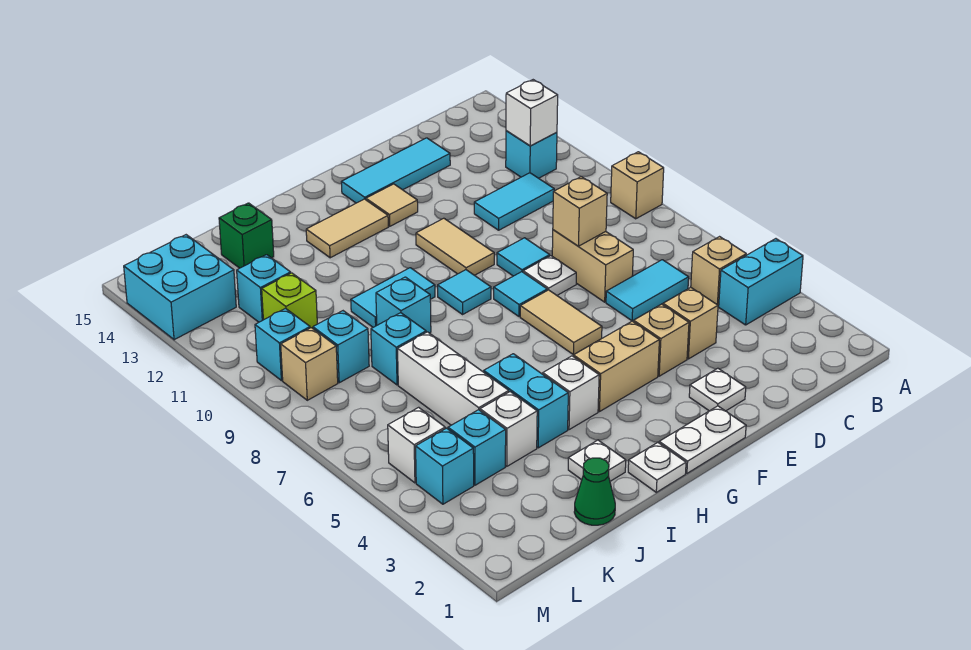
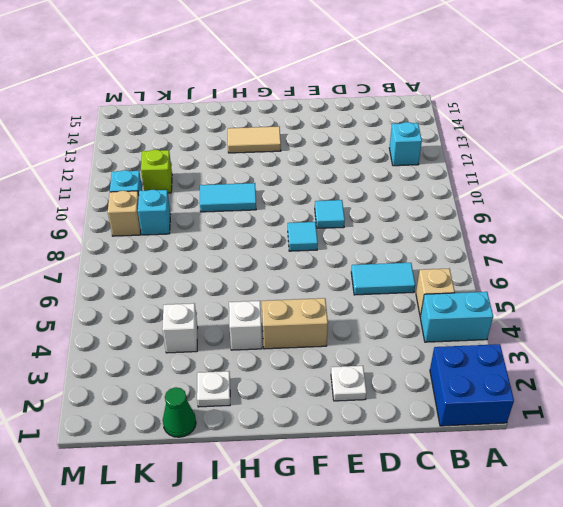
blue brick A1:B2 level 1 -> none
none -> tan brick A9 level 1
none -> cyan tile C11:D11 level 1
none -> tan brick D4 level 1
none -> tan brick D7:D8 level 1

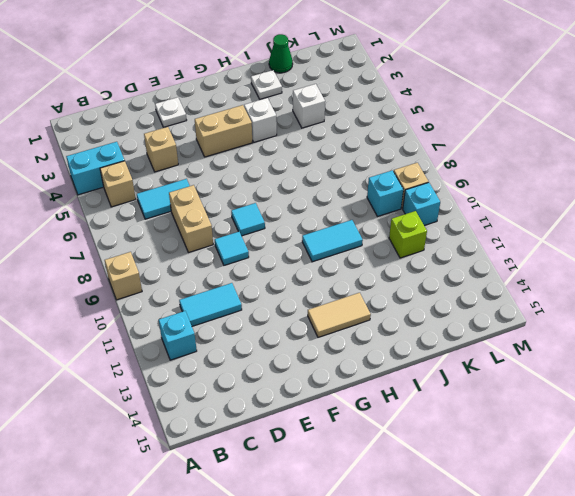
none -> cyan tile D14:F14 level 1
none -> tan brick E4 level 1
none -> white plate E8 level 1
none -> white plate F1:G1 level 1

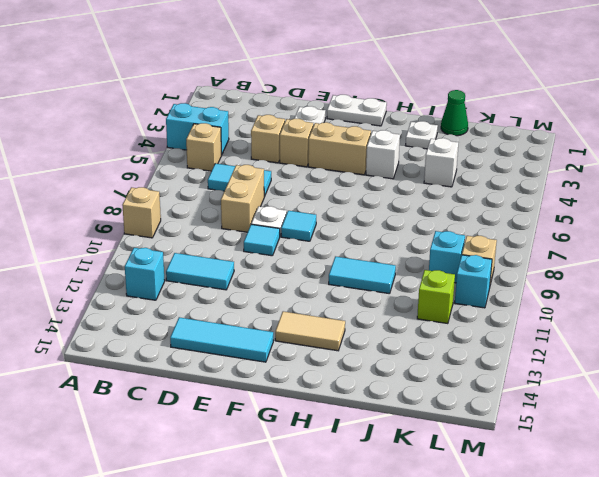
none -> tan tile F6:F7 level 1
none -> tan tile F10:F11 level 1
none -> tan tile F13 level 1
none -> cyan tile G9 level 1

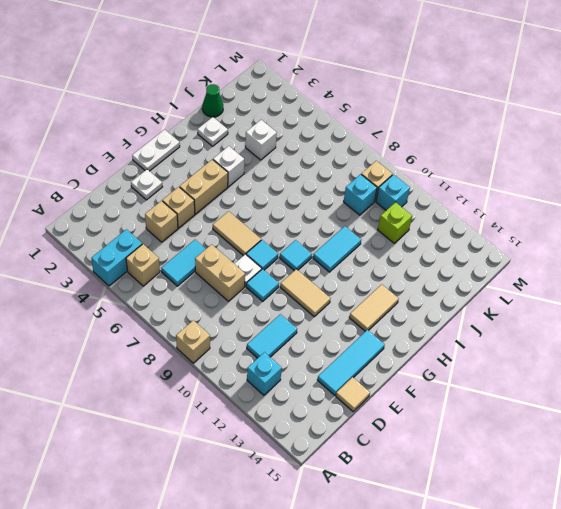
tan tile D15 level 1 -> tan tile F13 level 1
none -> white plate H1 level 1
none -> cyan brick I4:I5 level 1
none -> cyan brick I9 level 1
none -> white brick J5:J7 level 1

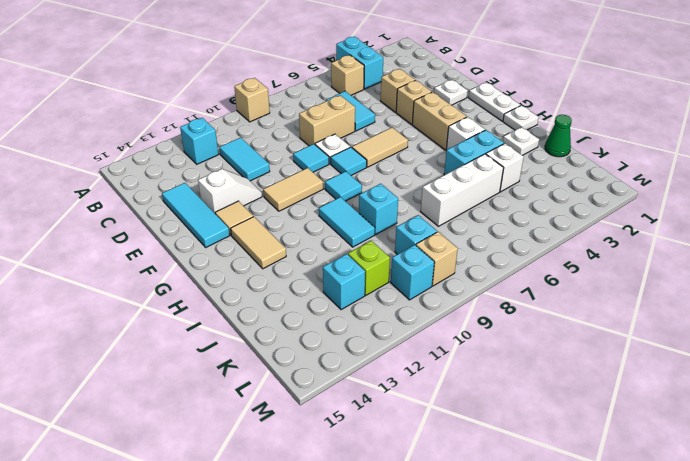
white slope E12:E13 level 1 top 13 -> none
none -> cyan brick J8 level 1
none -> green brick J14 level 1
none -> cyan brick K4 level 1
none -> cyan brick L4 level 1

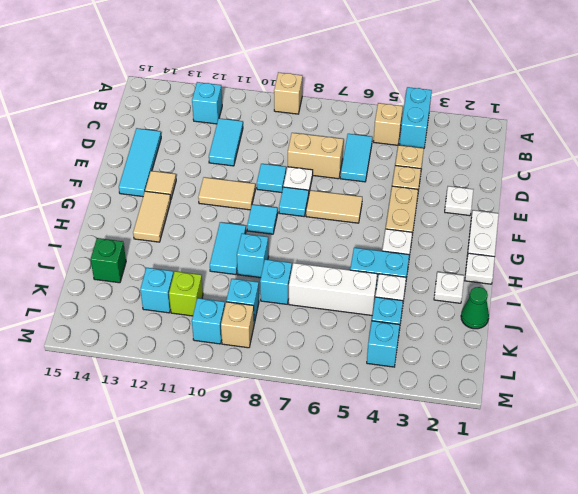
none -> white brick L5 level 1
none -> cyan brick L13:M14 level 1
none -> white brick B12 level 2
none -> tan brick D8 level 2

